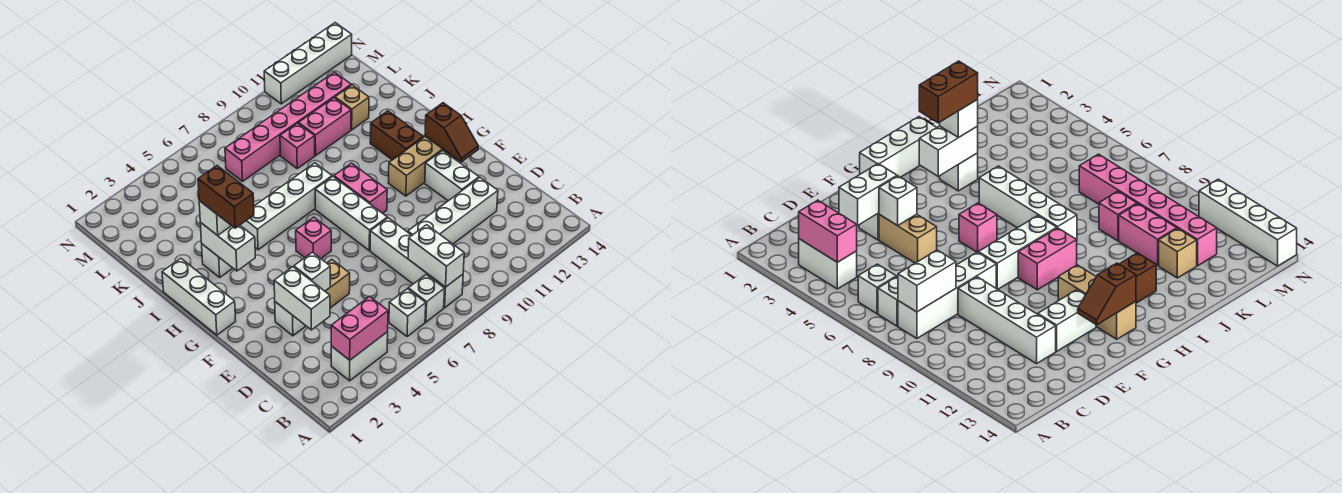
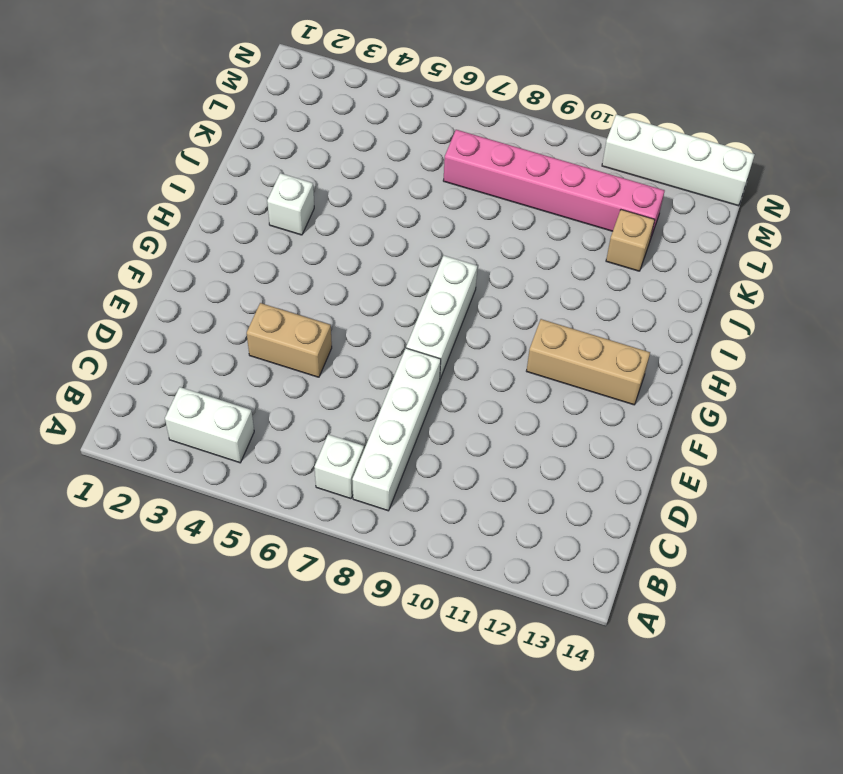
none -> white brick B6 level 1
none -> white brick D9:D12 level 1
none -> white brick E3 level 1

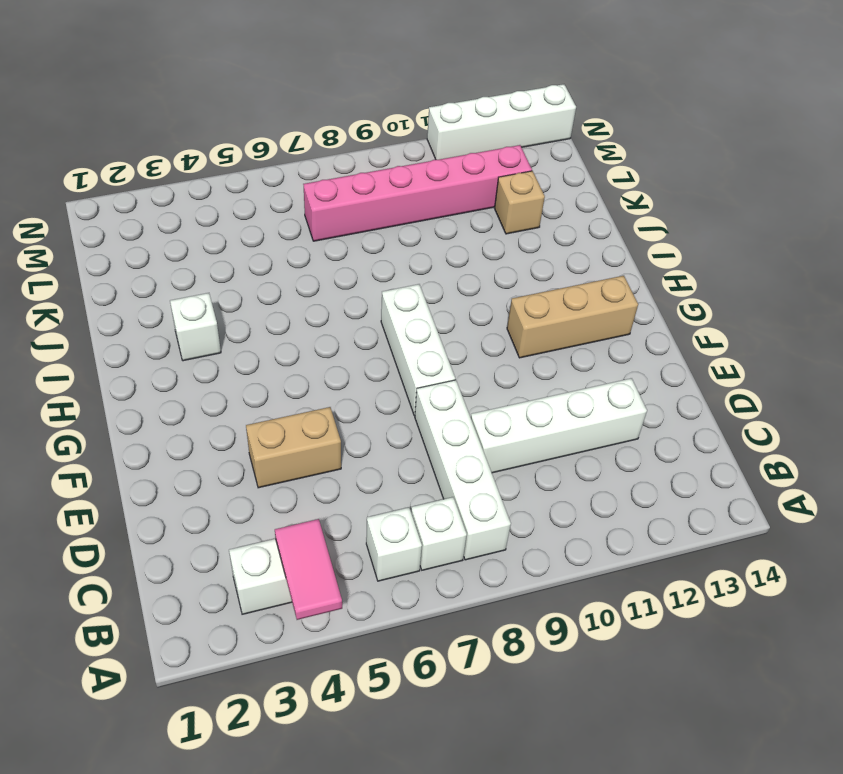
pink tile A4:B4 level 2 -> pink brick B3:B4 level 2
none -> white brick E3 level 1
none -> white brick E12:F12 level 1
none -> white brick G1:I1 level 1

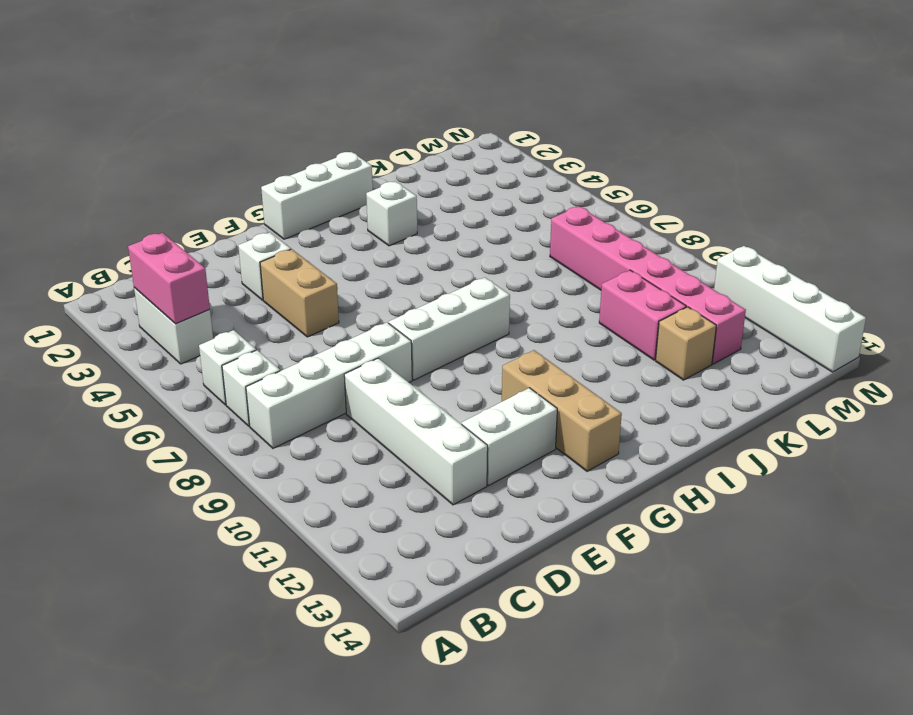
none -> pink brick G6 level 1
none -> pink brick G9:H9 level 1
none -> brown brick H12:I12 level 1

